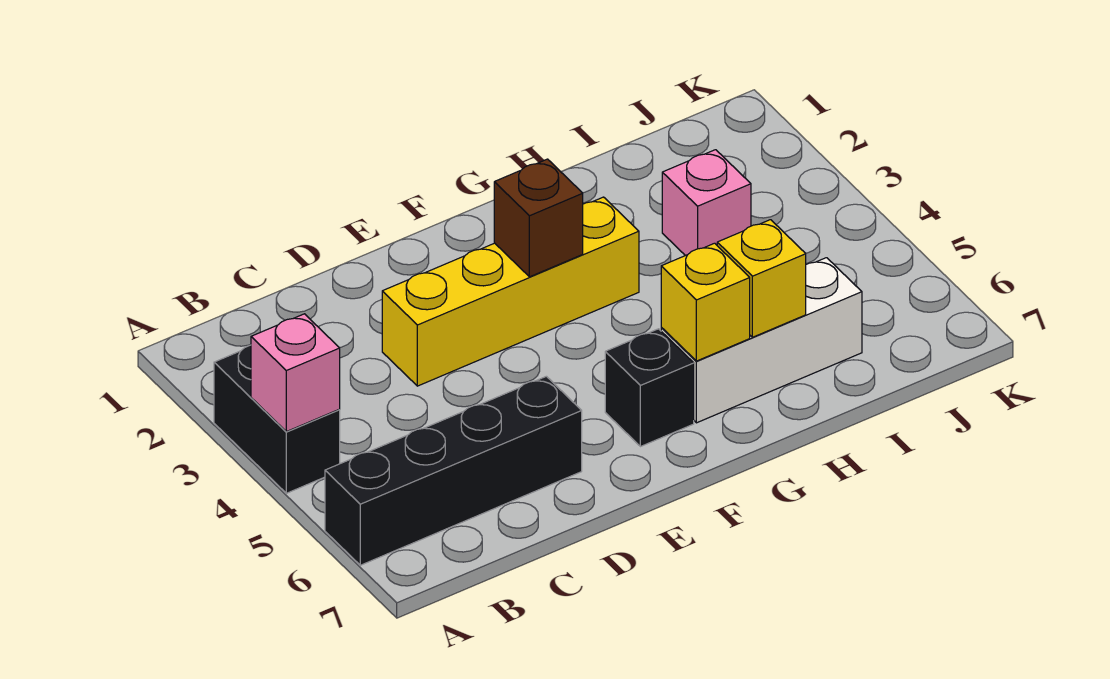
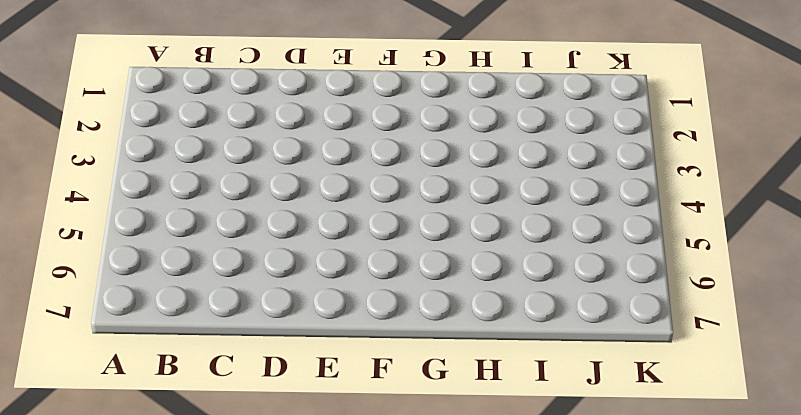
none -> black brick A3:A4 level 1
none -> black brick A6:D6 level 1

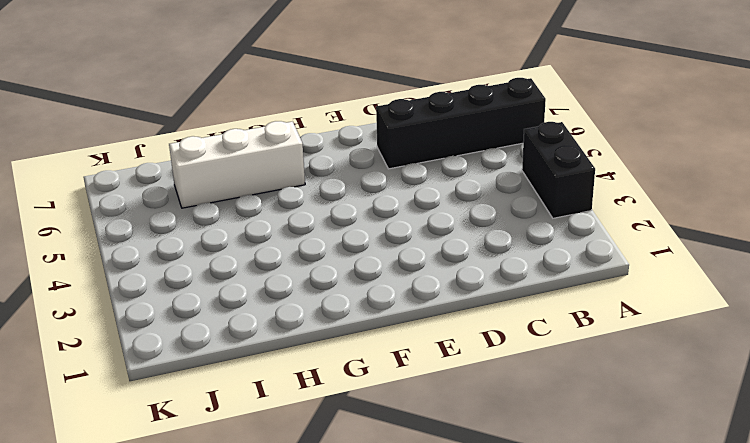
none -> yellow brick D3:G3 level 1
none -> black brick F6 level 1

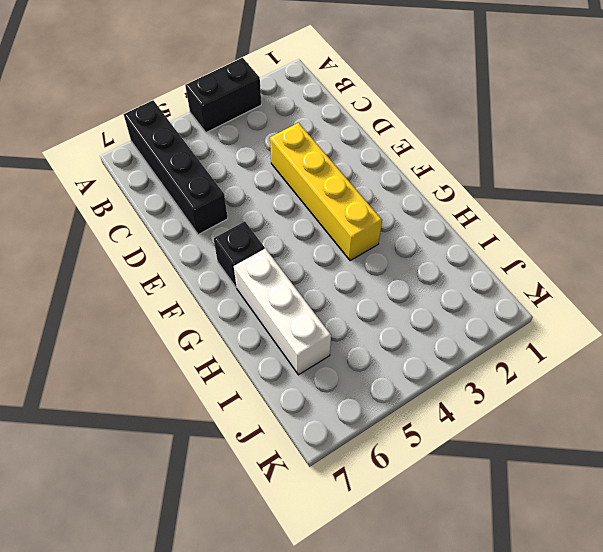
none -> pink brick I3 level 1
none -> pink brick A4 level 2

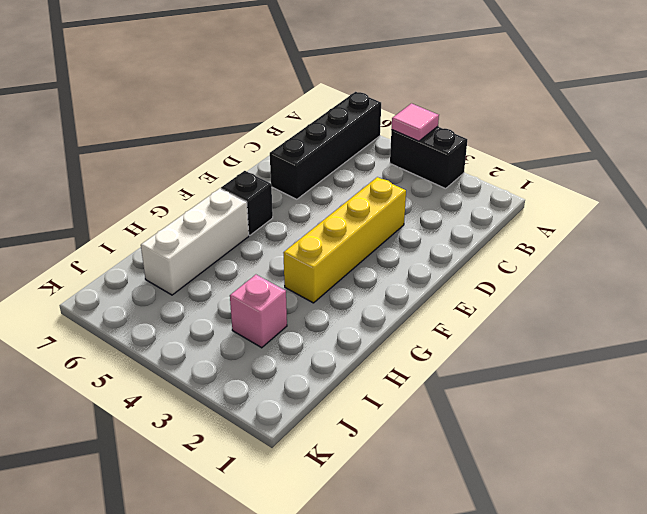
pink tile A4 level 2 -> pink brick A4 level 2
none -> brown brick F3 level 2
none -> yellow brick G6 level 2

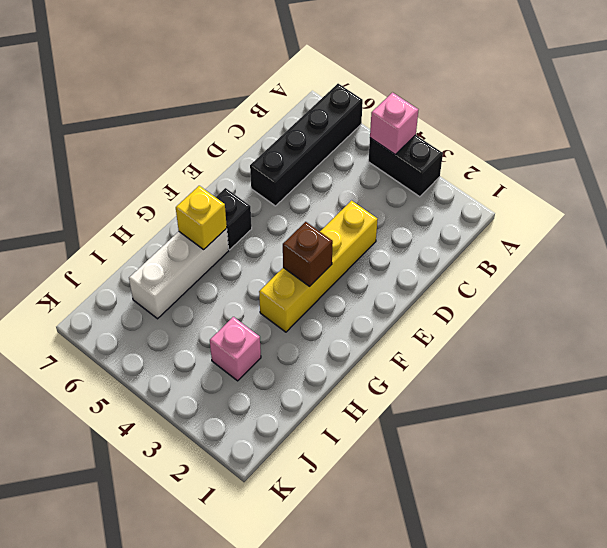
none -> yellow brick H6 level 2

